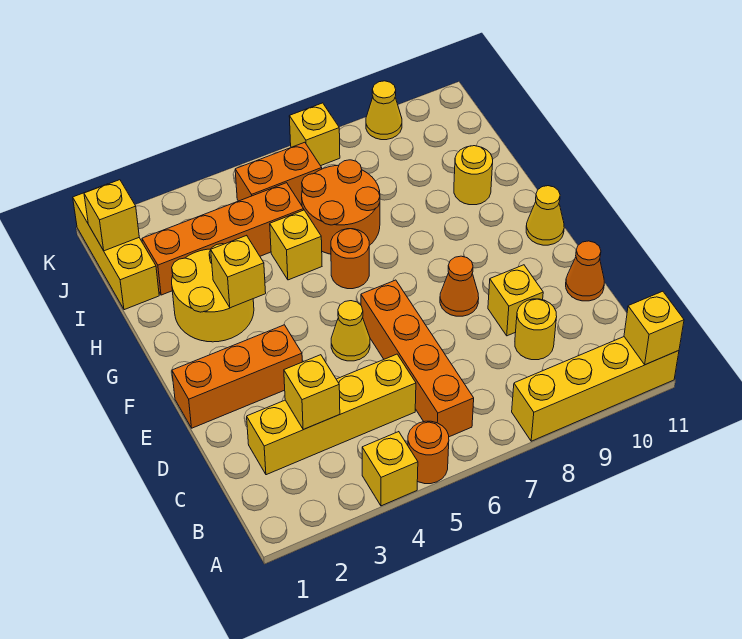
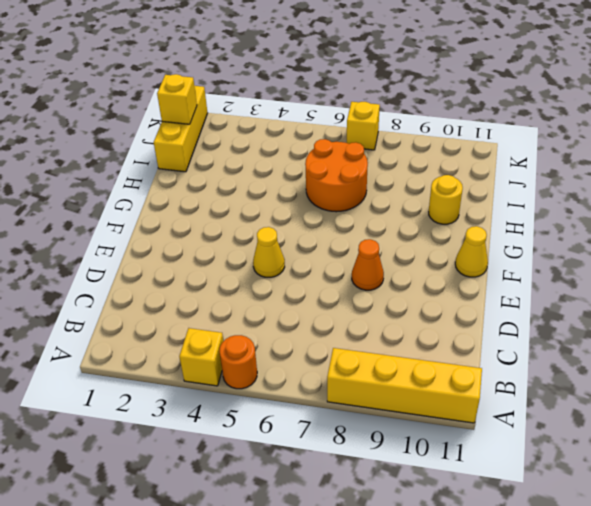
none -> orange brick B6:E6 level 1
none -> yellow brick C2:C5 level 1
none -> yellow round brick C9 level 1

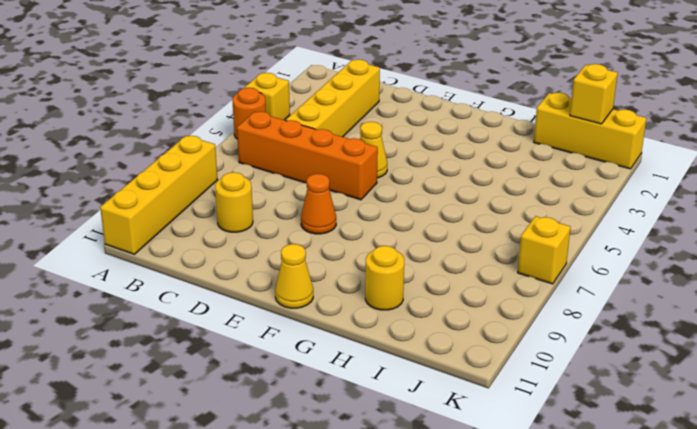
none -> yellow brick D9 level 1
none -> orange cone D11 level 1
none -> orange brick E1:E3 level 1

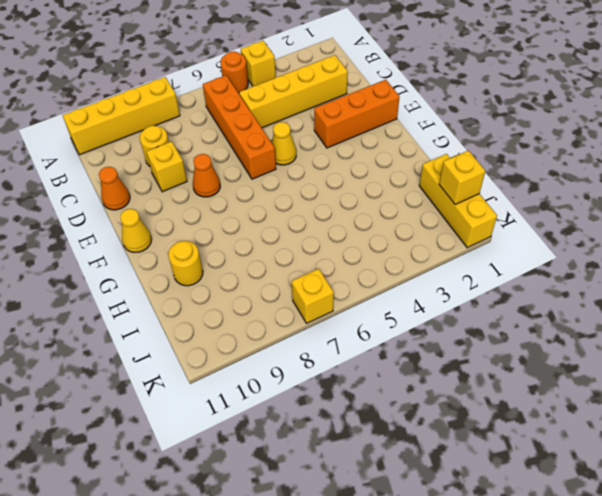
none -> yellow round brick G2:H3 level 1
none -> orange round brick G6 level 1
none -> yellow brick H5 level 1

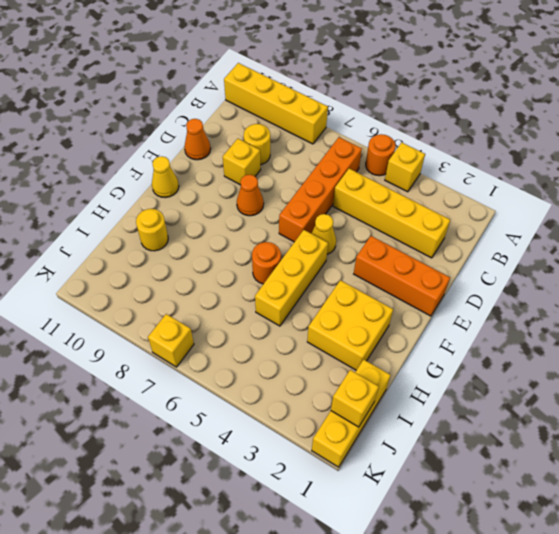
yellow brick F5:H5 level 1 -> yellow brick H5 level 1
yellow brick G2:H3 level 1 -> yellow round brick G2:H3 level 1
none -> orange round brick H6:I7 level 1
none -> orange brick I2:I5 level 1
none -> orange brick J5:J6 level 1

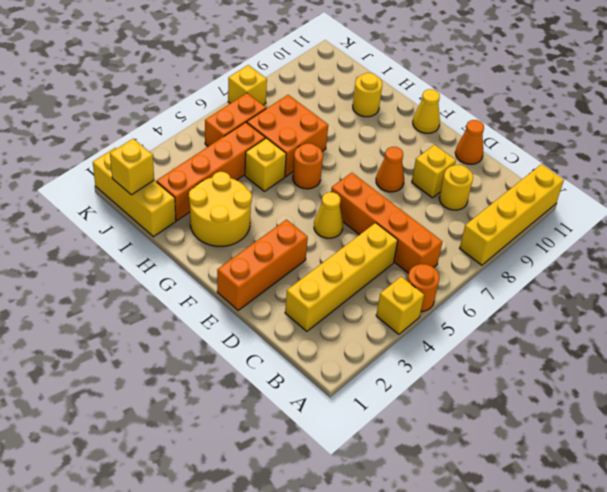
orange brick H6:I7 level 1 -> orange round brick H6:I7 level 1
none -> yellow cone K9 level 1
none -> yellow brick A11 level 2
none -> yellow brick C3 level 2

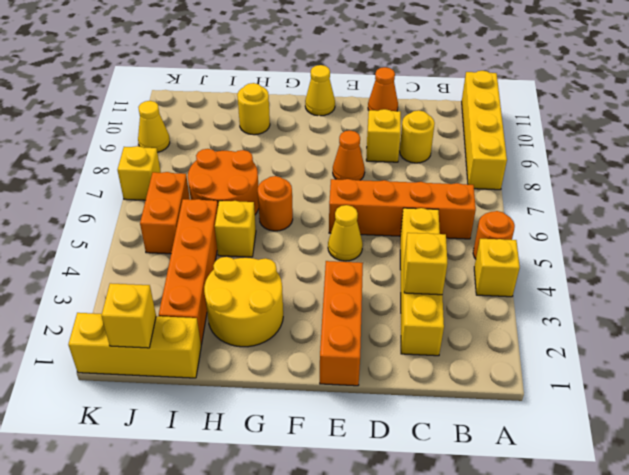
none -> yellow brick A11 level 2
none -> yellow brick G3 level 2

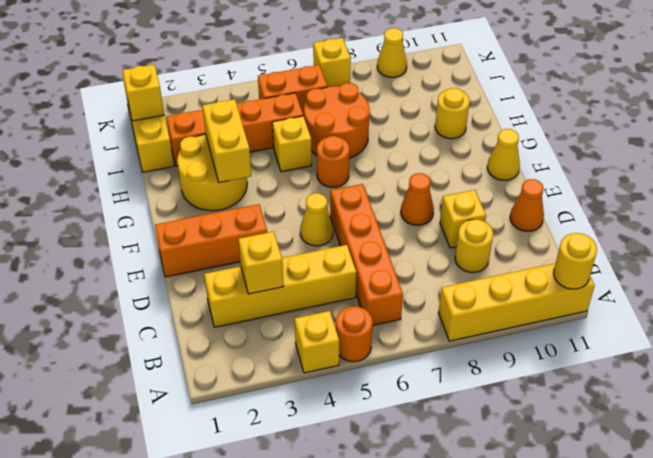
yellow round brick A11 level 2 -> yellow brick A11 level 2
yellow brick G3:H3 level 2 -> yellow brick G3 level 2

